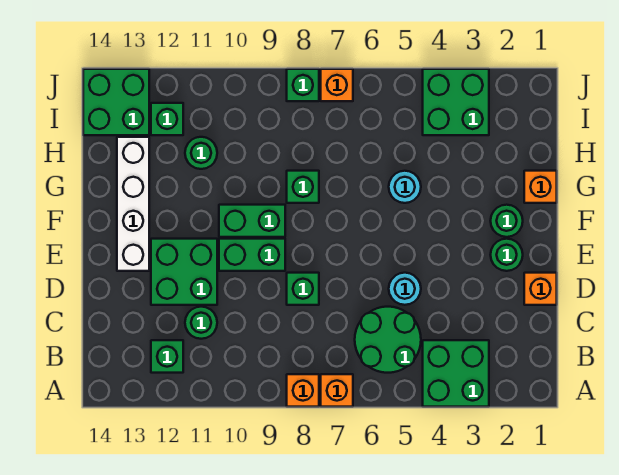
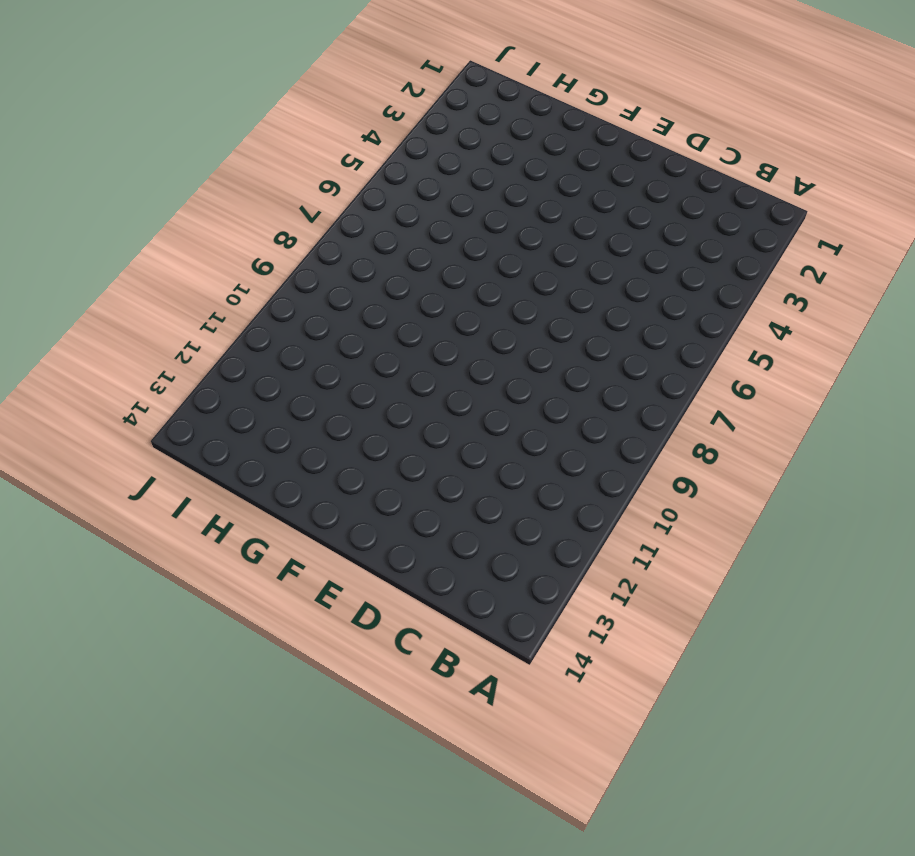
none -> green brick A3:B4 level 1
none -> orange brick A7 level 1
none -> orange brick A8 level 1

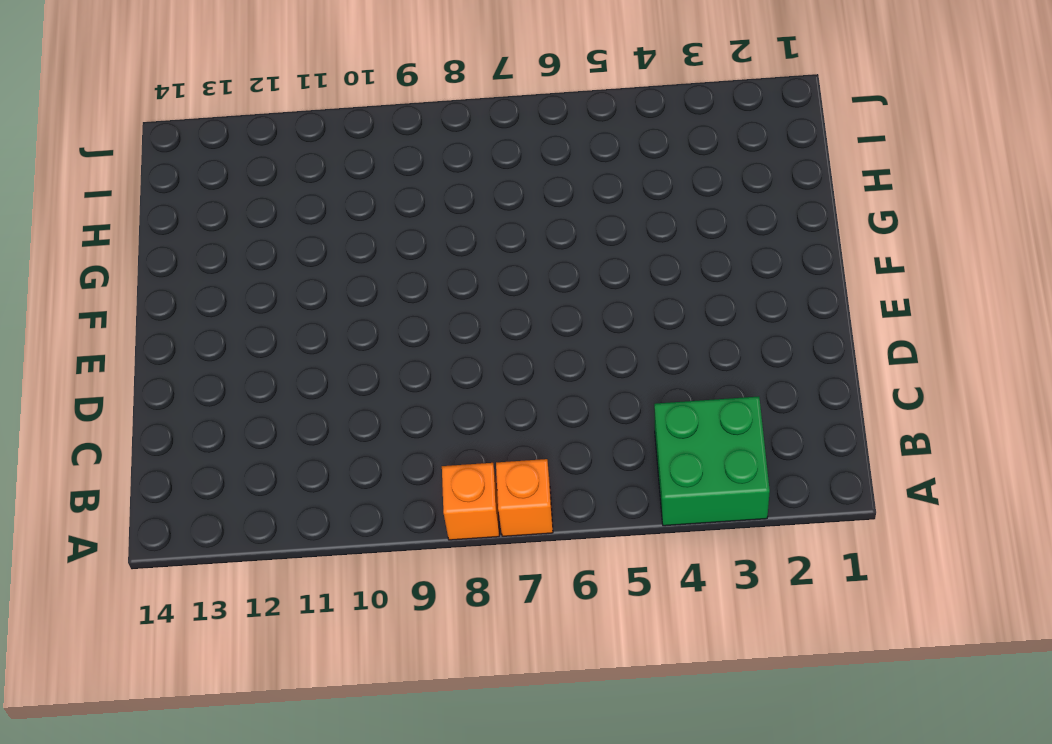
none -> green round brick B5:C6 level 1
none -> green brick B12 level 1
none -> green round brick C11 level 1

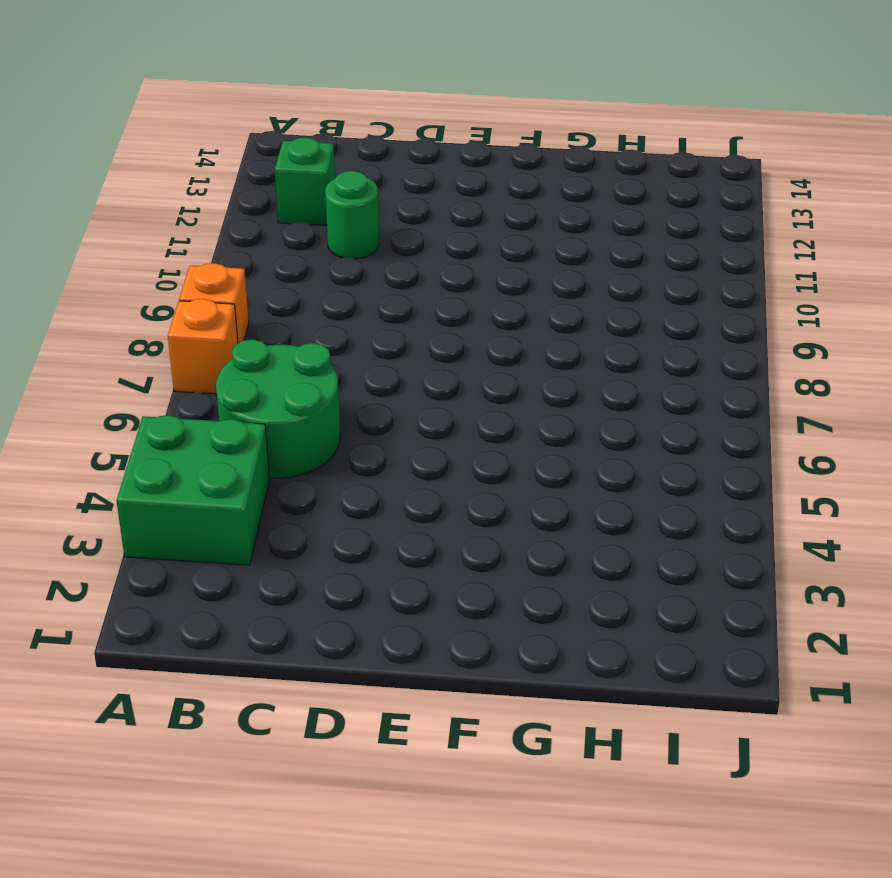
none -> orange brick D1 level 1
none -> cyan round brick D5 level 1
none -> green brick D8 level 1

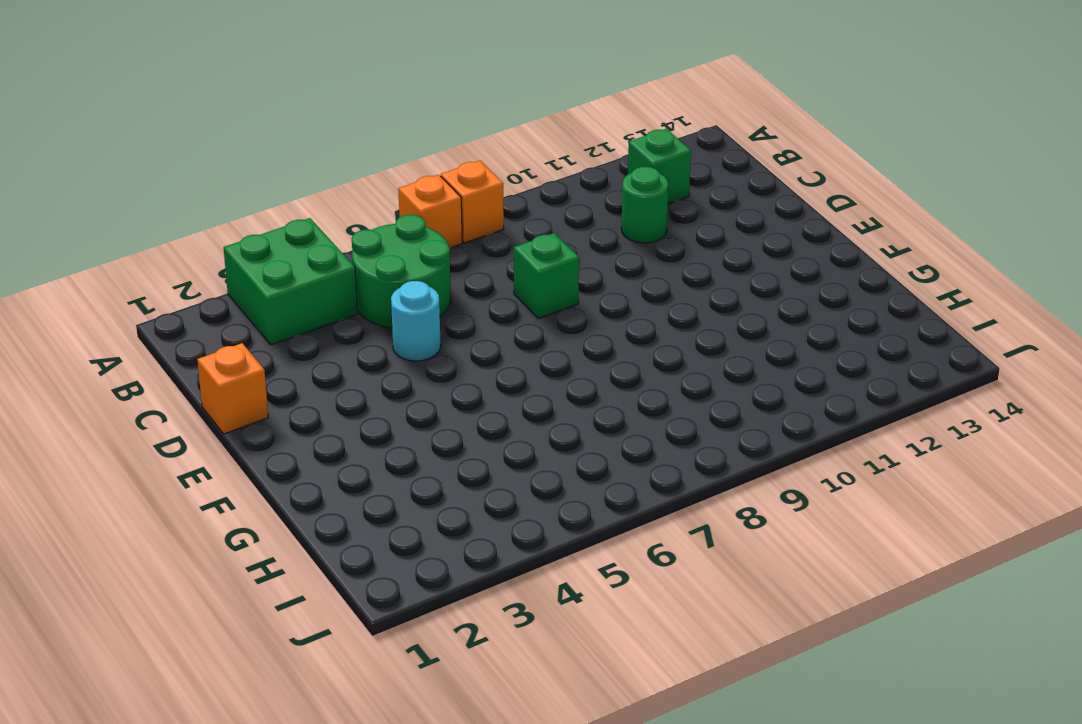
none -> green brick D11:E12 level 1
none -> green round brick E2 level 1
none -> green brick E9:E10 level 1

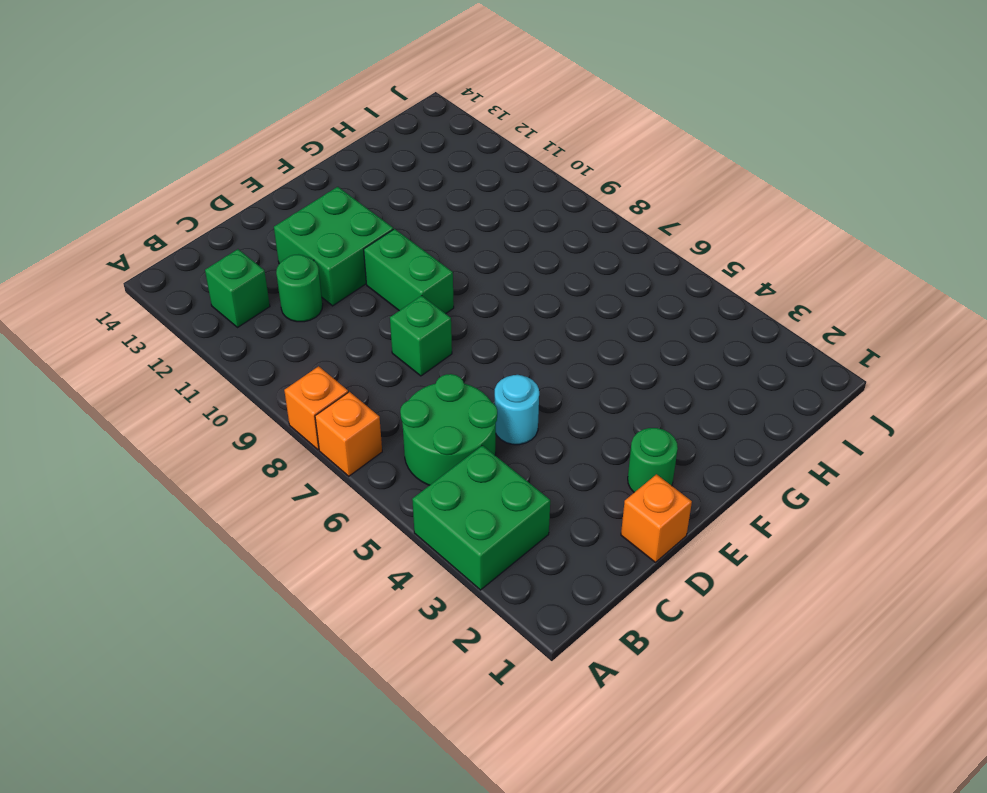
none -> white brick E13:H13 level 1
none -> green round brick F2 level 1
none -> green brick F9:F10 level 1

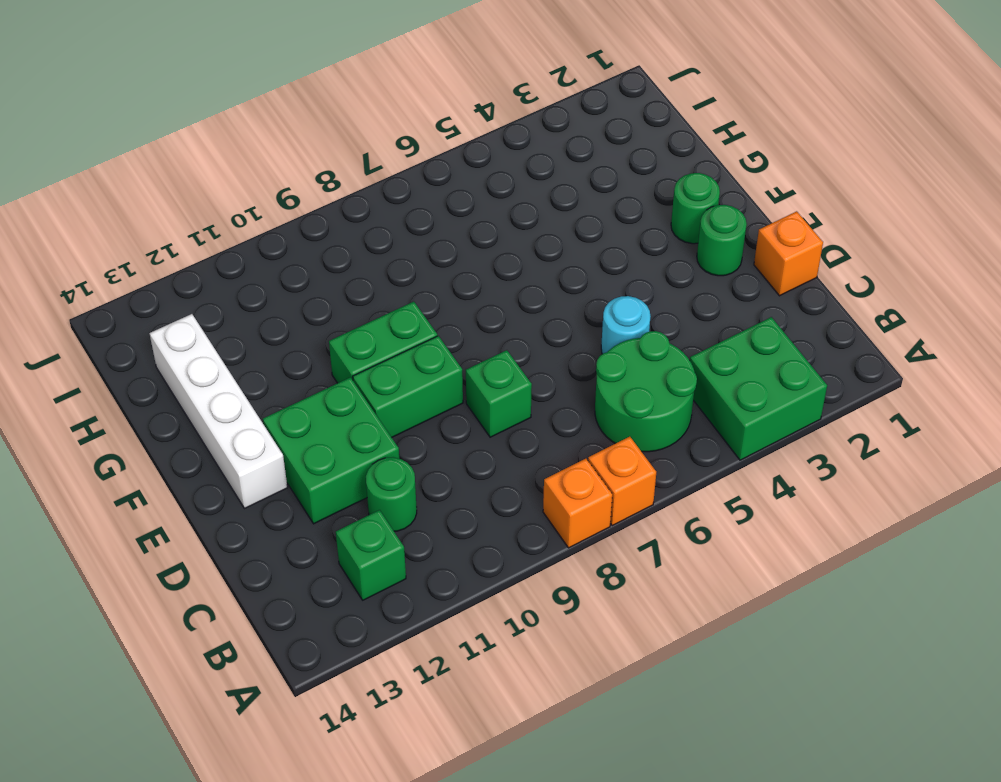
none -> orange brick G1 level 1
none -> cyan round brick G5 level 1
none -> green brick G8 level 1

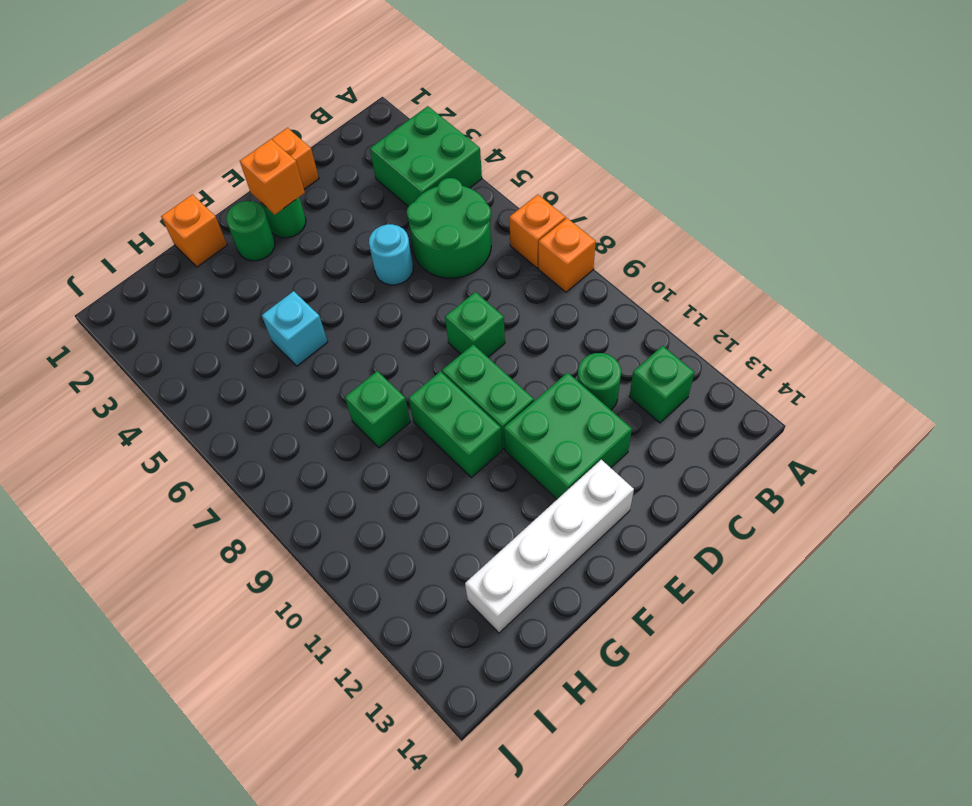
orange brick E2 level 2 -> orange brick J7 level 1
cyan brick G5 level 1 -> cyan round brick G5 level 1
none -> green round brick H11 level 1
none -> green brick I3:J4 level 1
none -> green brick I12 level 1

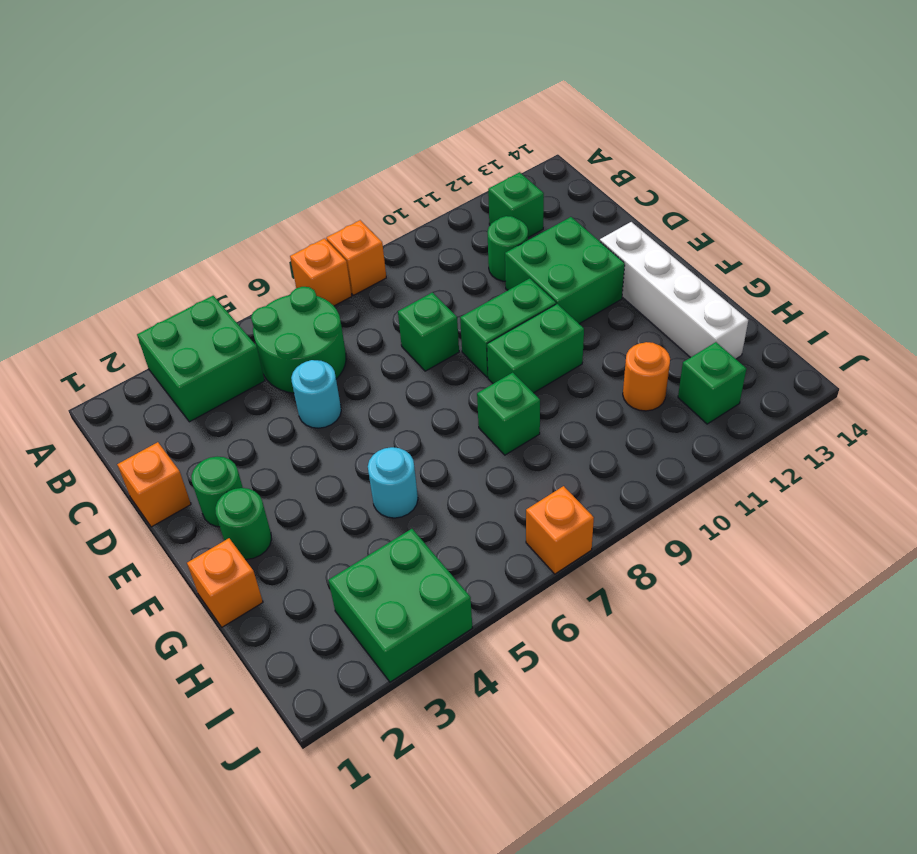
orange round brick H11 level 1 -> green round brick H11 level 1
none -> green brick I13:J14 level 1
none -> green brick J8 level 1

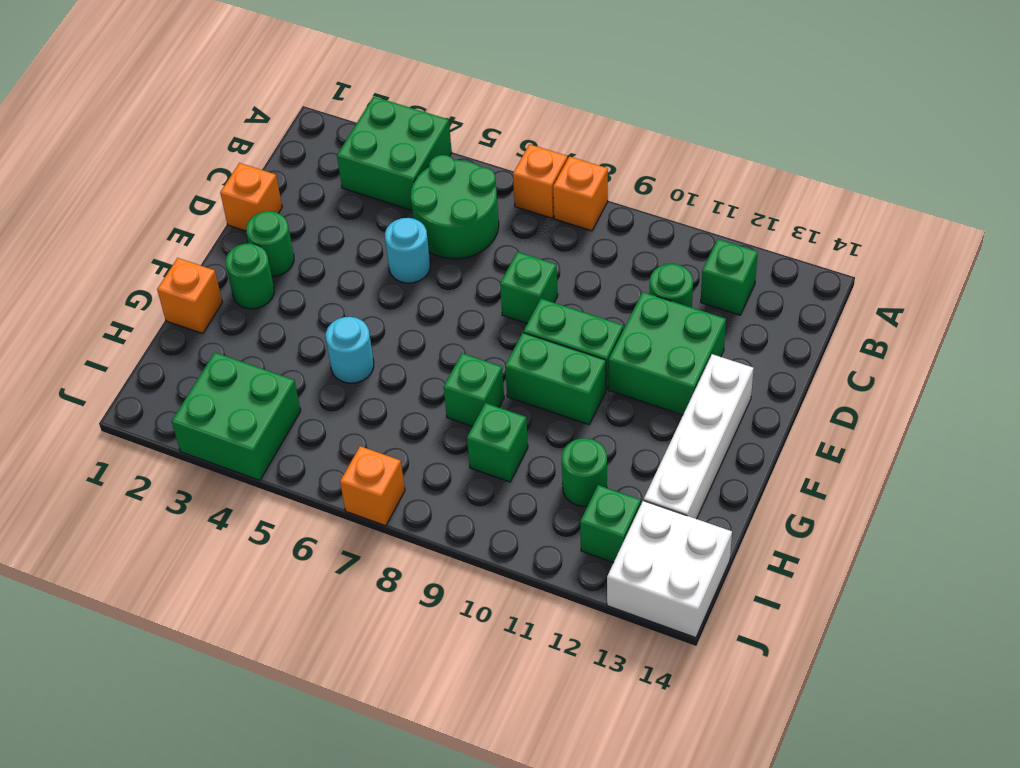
green brick H9 level 1 -> green brick J8 level 1
white brick I13:J14 level 1 -> green brick I13:J14 level 1

